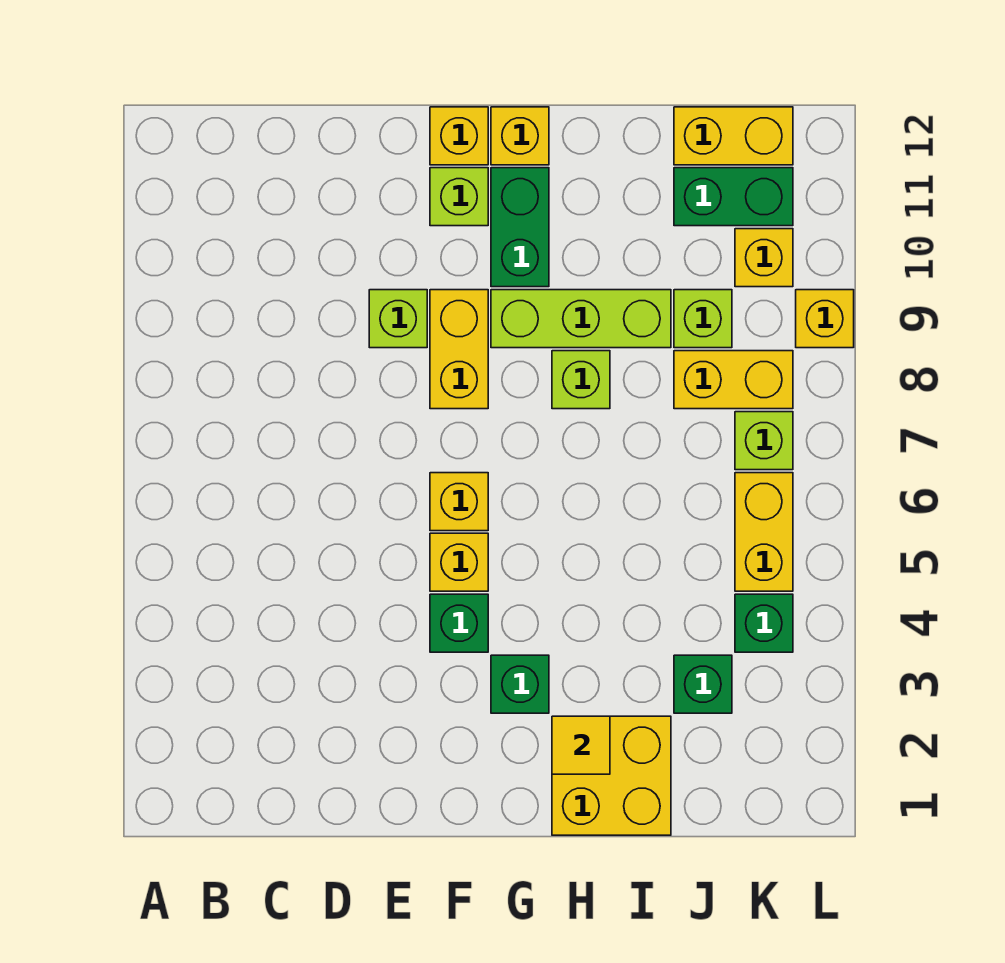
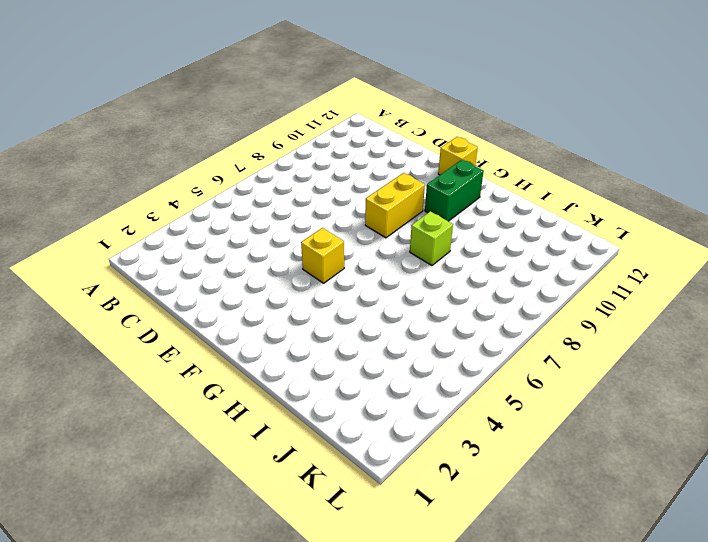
none -> lime brick E9 level 1
none -> green brick F4 level 1
none -> yellow brick F6 level 1

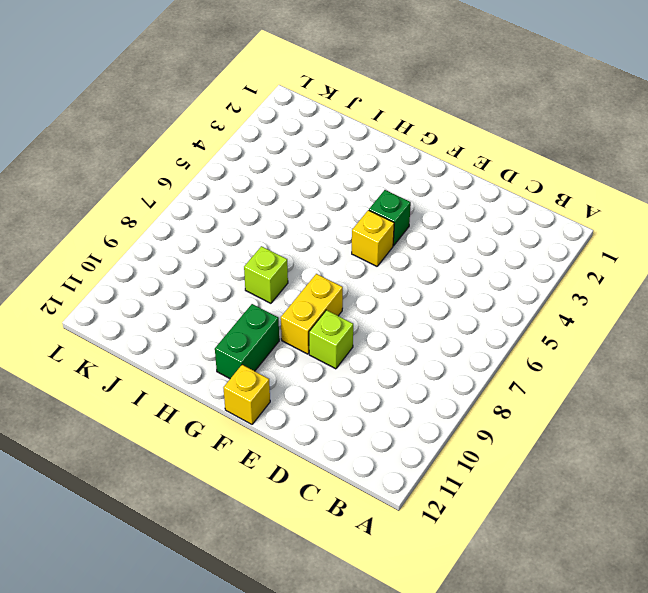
none -> yellow brick F6 level 1
none -> lime brick F11 level 1
none -> green brick G3 level 1

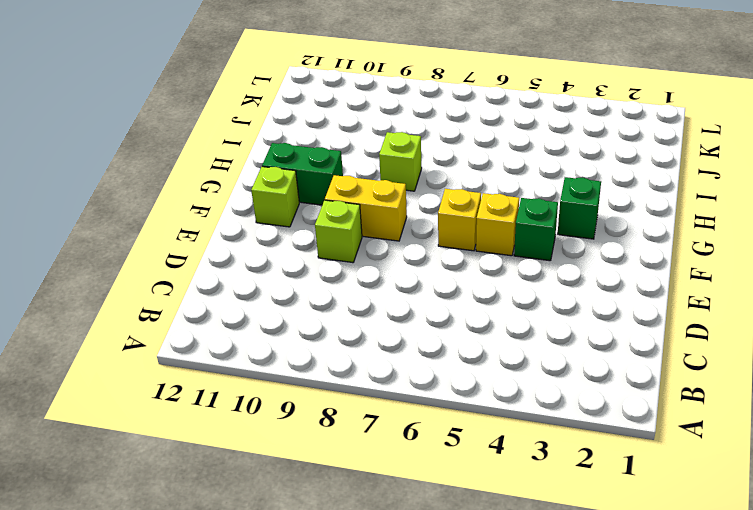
none -> yellow brick F12 level 1
none -> lime brick G9:I9 level 1
none -> yellow brick G12 level 1

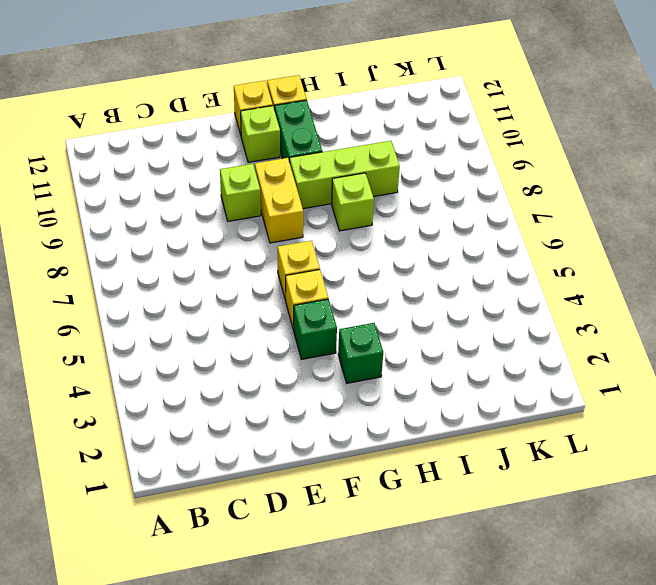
none -> yellow brick H1:I2 level 1
none -> green brick J3 level 1
none -> yellow brick J8:K8 level 1

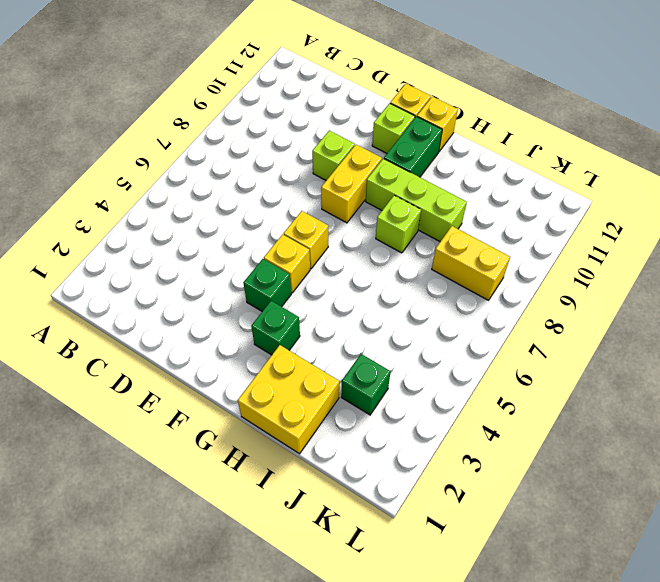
none -> lime brick J9 level 1
none -> green brick J11:K11 level 1
none -> yellow brick J12:K12 level 1

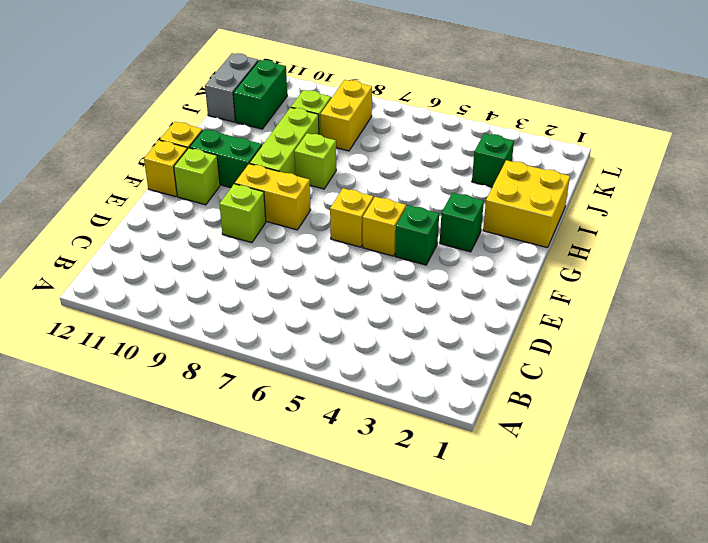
grey brick J12:K12 level 1 -> yellow brick J12:K12 level 1
none -> green brick K4 level 1
none -> yellow brick K5:K6 level 1
none -> lime brick K7 level 1

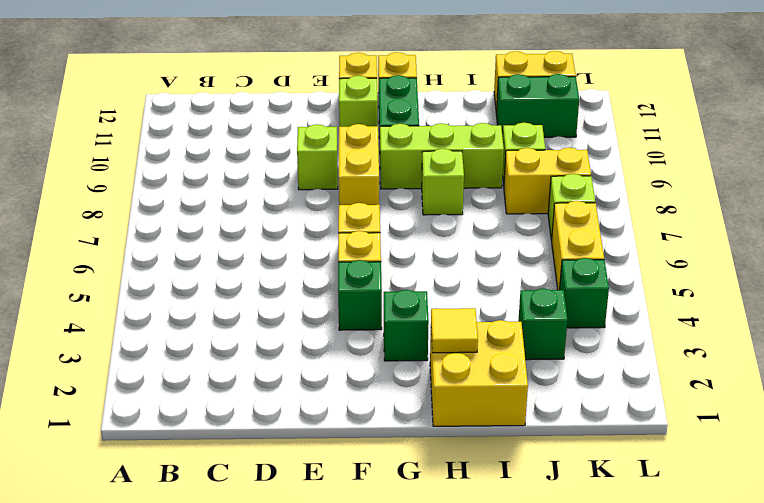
none -> yellow brick K10 level 1
none -> yellow brick L9 level 1

